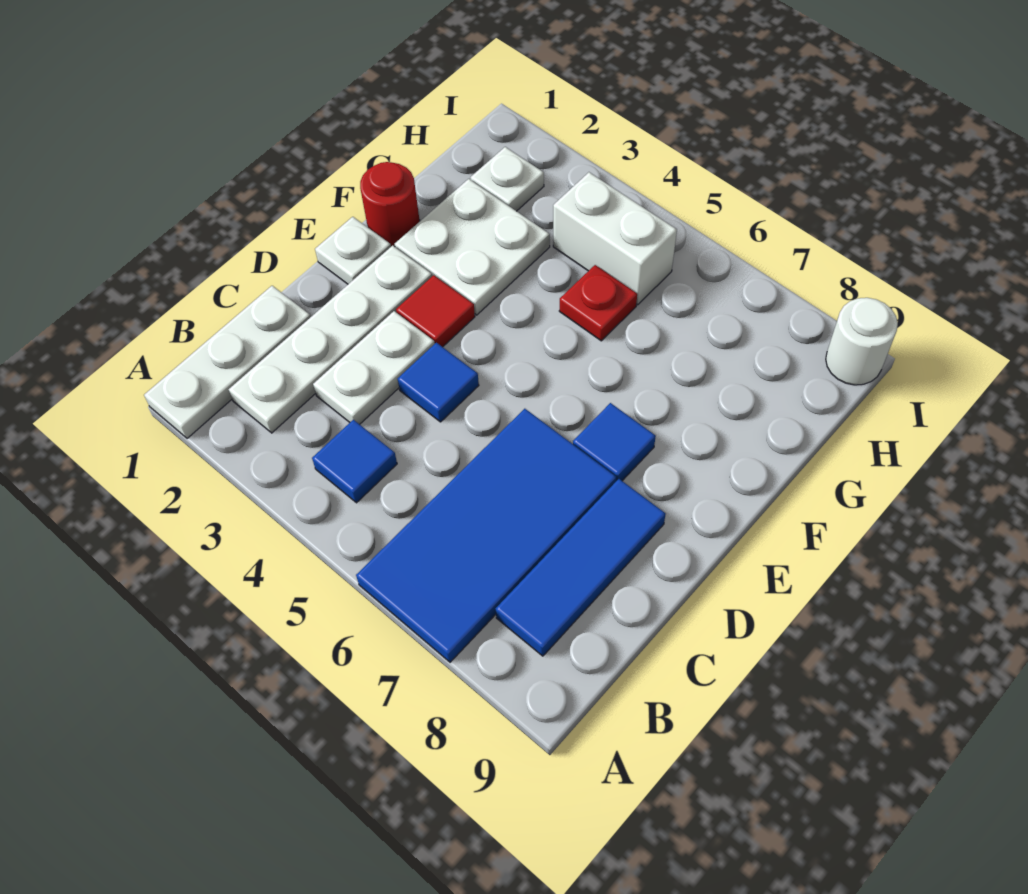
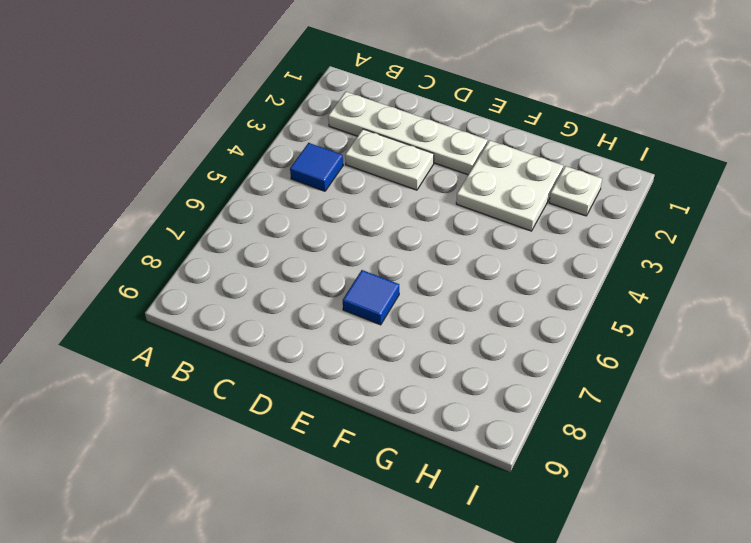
none -> white plate A1:C1 level 1
none -> blue tile A6:D7 level 1
none -> blue tile B8:D8 level 1

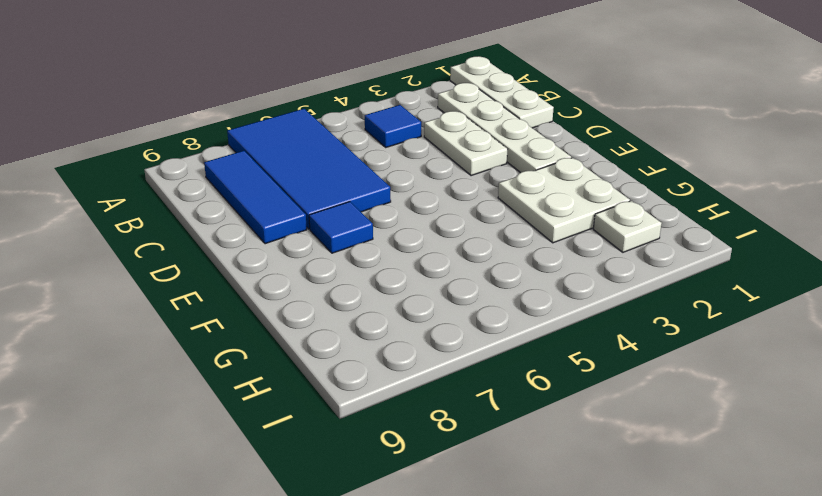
none -> blue tile D4 level 1
none -> white plate E1 level 1
none -> red tile E3 level 1

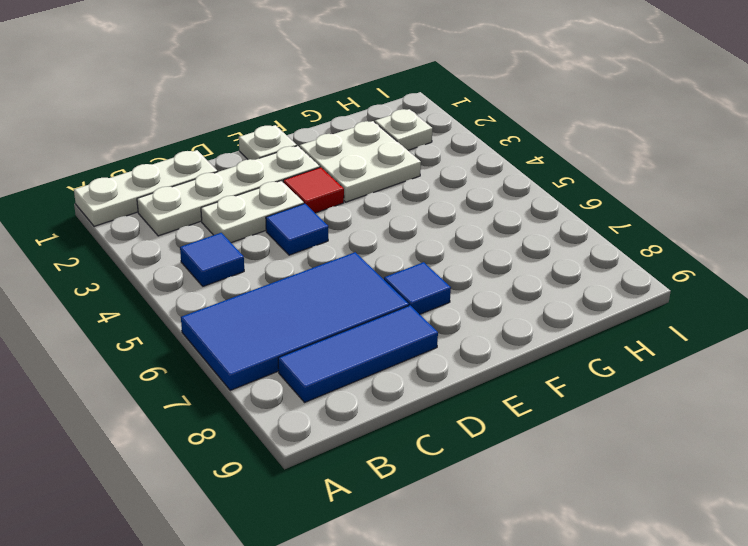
none -> red round brick F1 level 1
none -> red plate G5 level 1
none -> white brick H4:H5 level 1

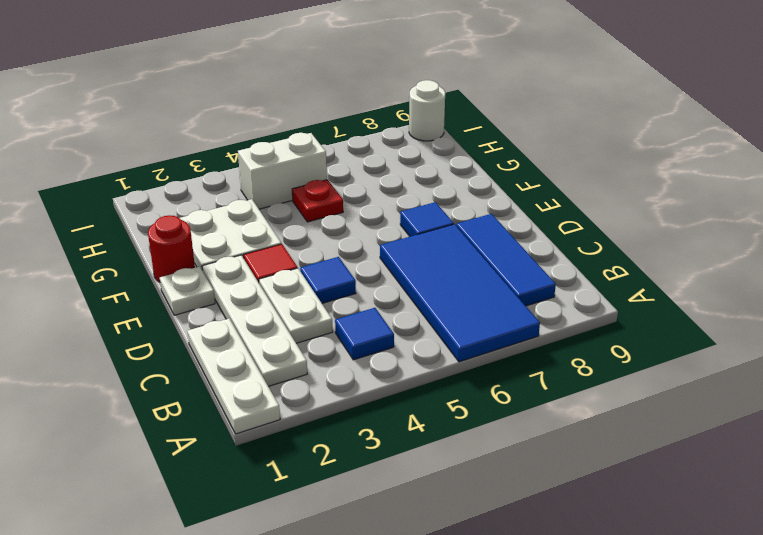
none -> white plate H2 level 1

